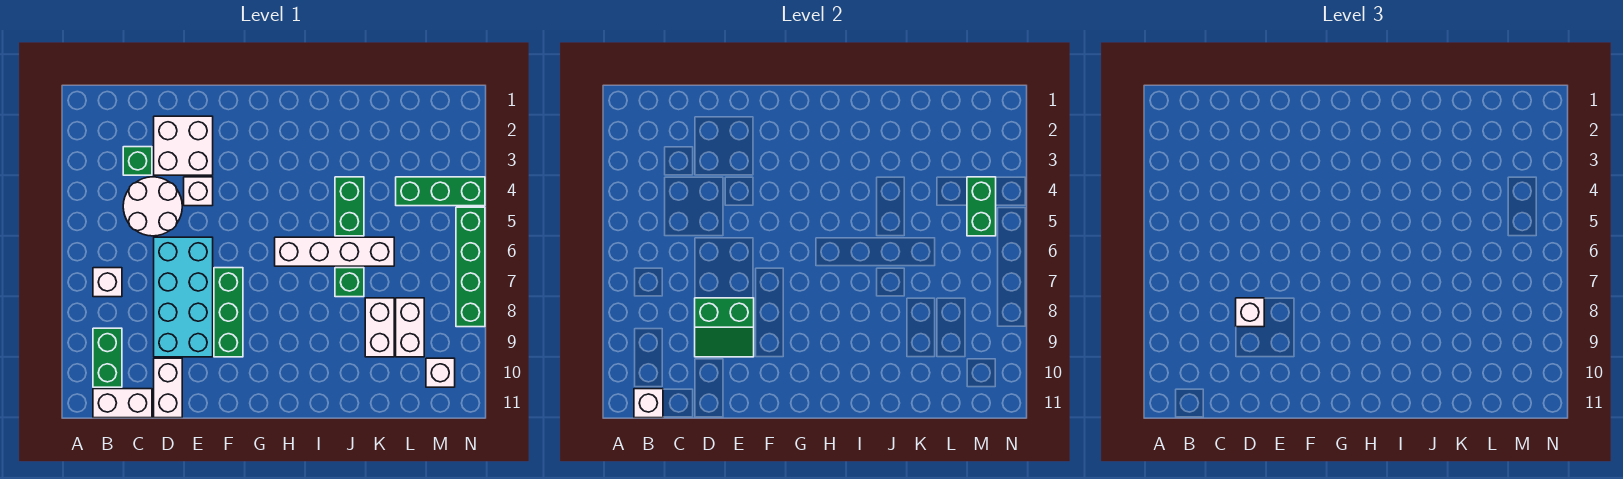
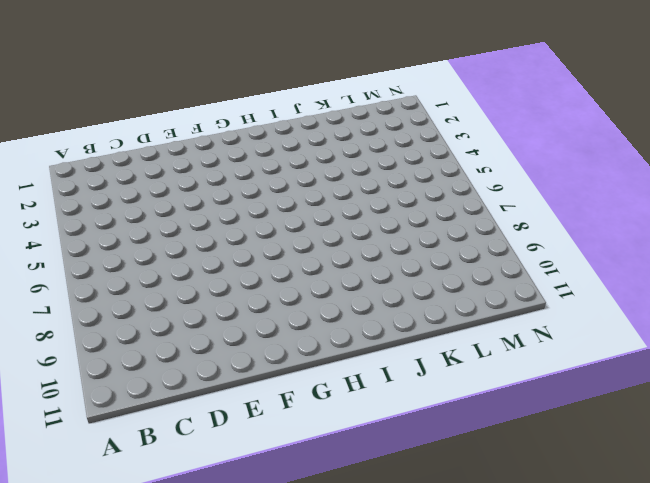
none -> white brick B7 level 1
none -> green brick B9:B10 level 1
none -> white brick B11:C11 level 1

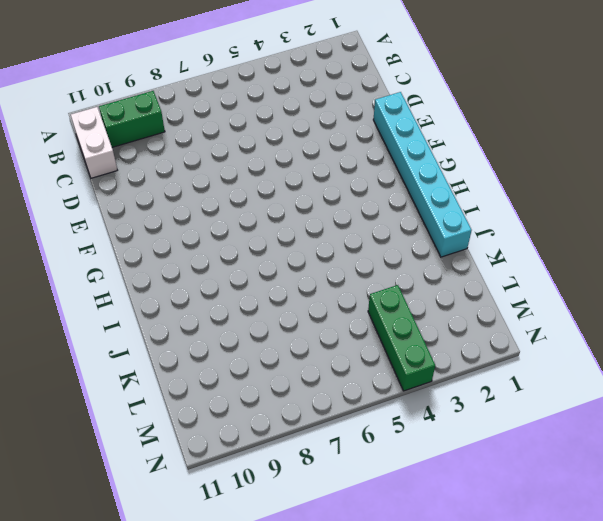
cyan brick E1:J1 level 1 -> none
none -> white brick B7 level 1
none -> green brick C3 level 1
none -> white round brick C4:D5 level 1

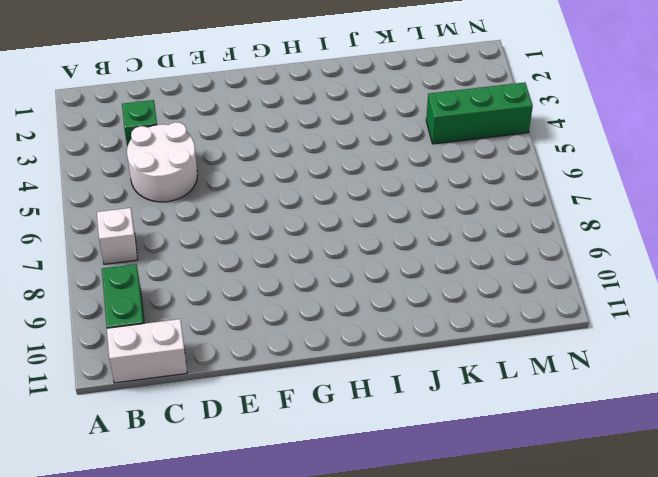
none -> white brick D2:E3 level 1
none -> cyan brick D6:E9 level 1
none -> white brick D10:D11 level 1

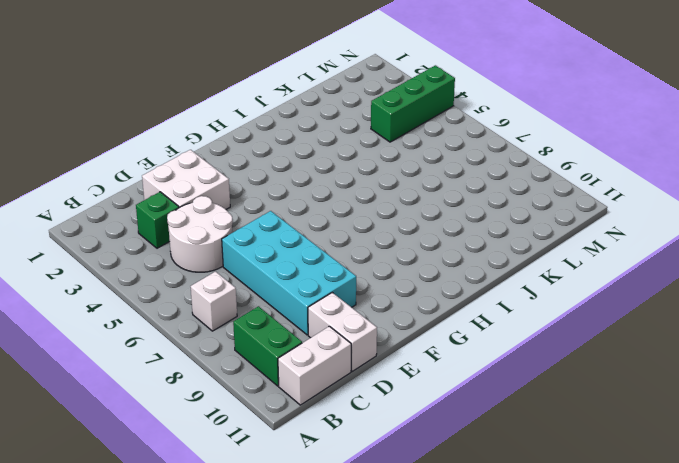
none -> white brick E4 level 1
none -> green brick F7:F9 level 1
none -> white brick H6:K6 level 1

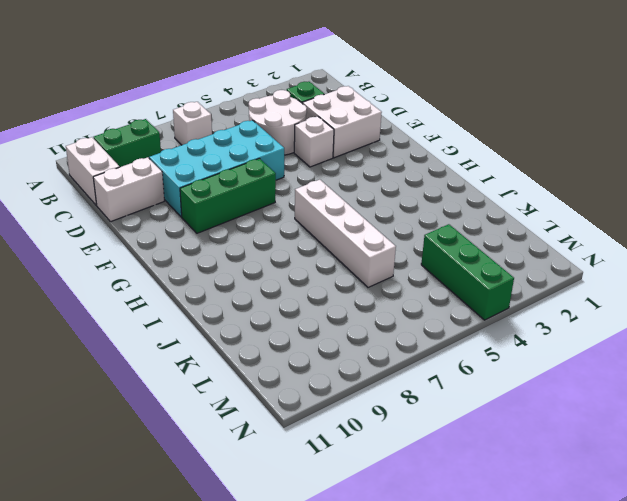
none -> green brick J4:J5 level 1
none -> green brick J7 level 1
none -> white brick K8:K9 level 1

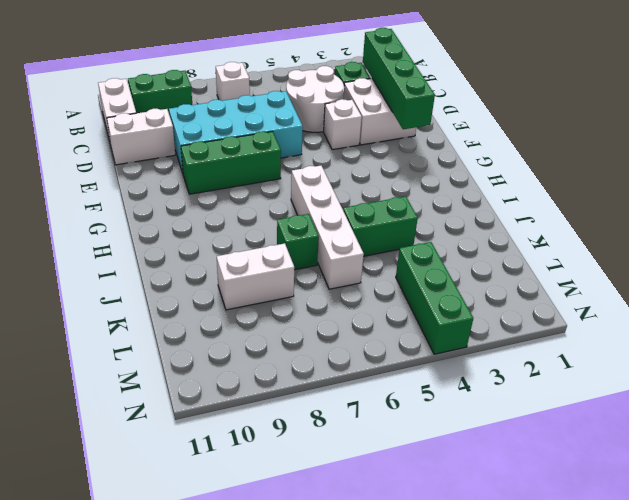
green brick C2:F2 level 2 -> green brick N5:N8 level 1
none -> white brick L8:L9 level 1
none -> white brick M10 level 1
none -> white brick B11 level 2

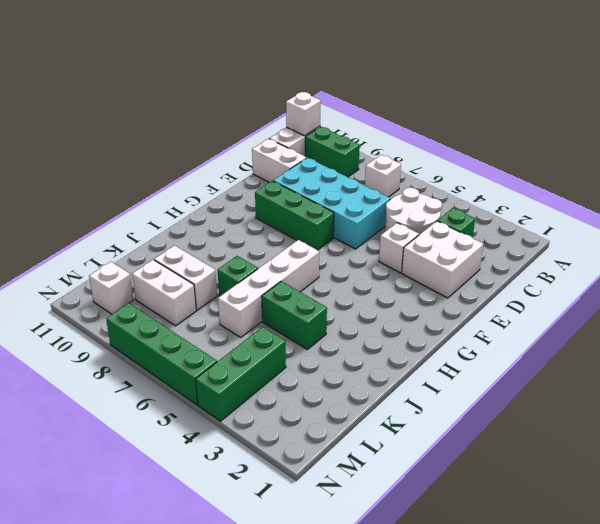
none -> green slope D8:E9 level 2 top 8
none -> green brick M4:M5 level 2
none -> white brick D8 level 3

